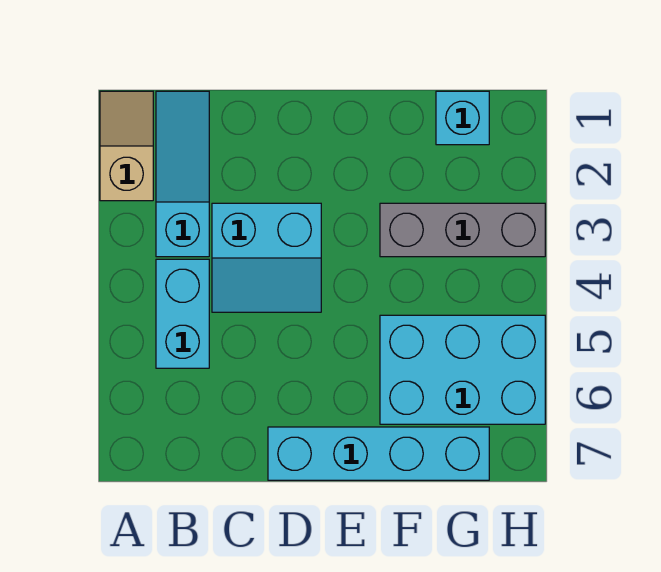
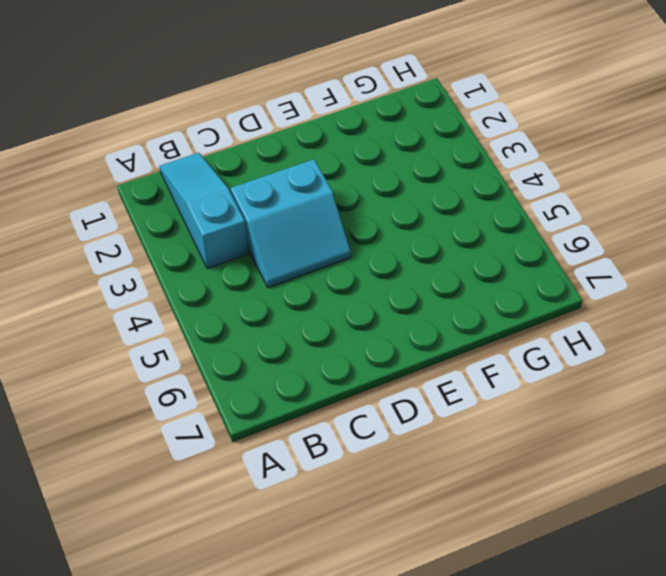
none -> tan slope A1:A2 level 1 top 2
none -> cyan brick B4:B5 level 1

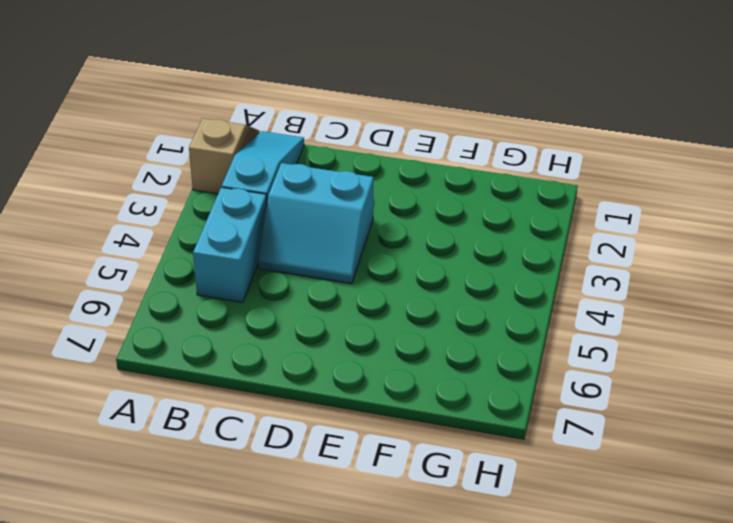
none -> cyan brick D7:G7 level 1
none -> grey brick F3:H3 level 1

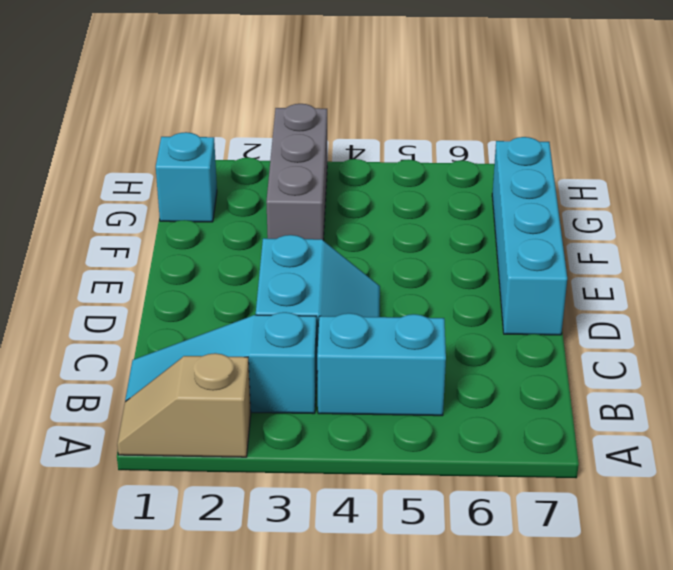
none -> cyan brick F5:H6 level 1

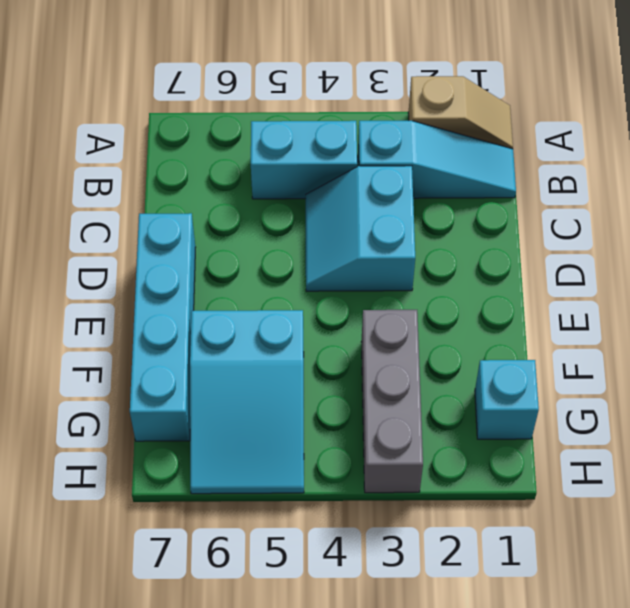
cyan slope F5:H6 level 1 top F -> cyan brick F5:H6 level 1

